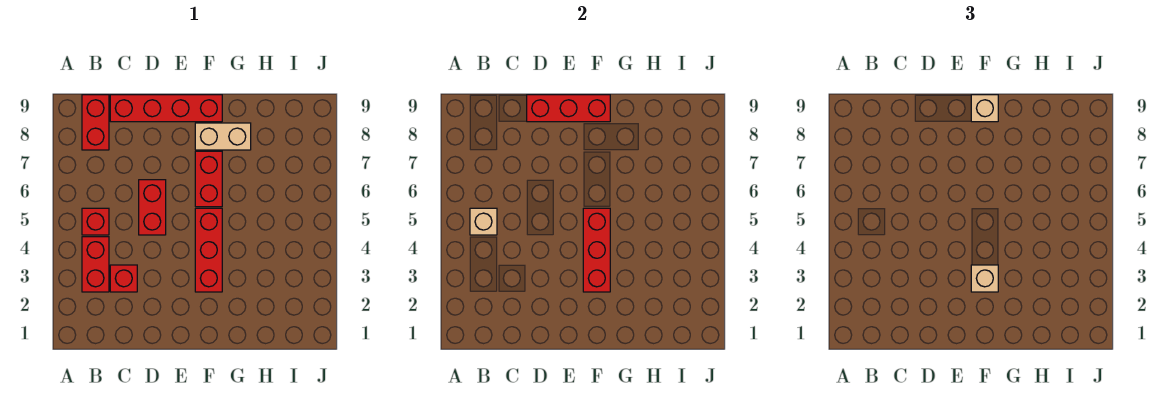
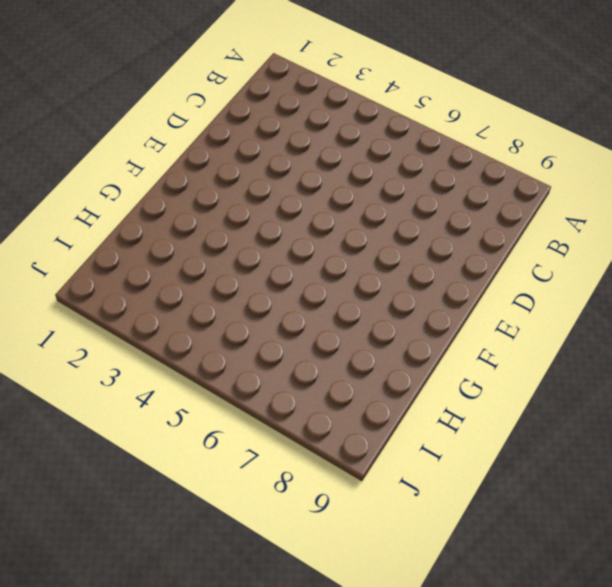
none -> red brick B3:B4 level 1
none -> red brick B5 level 1
none -> red brick B8:B9 level 1

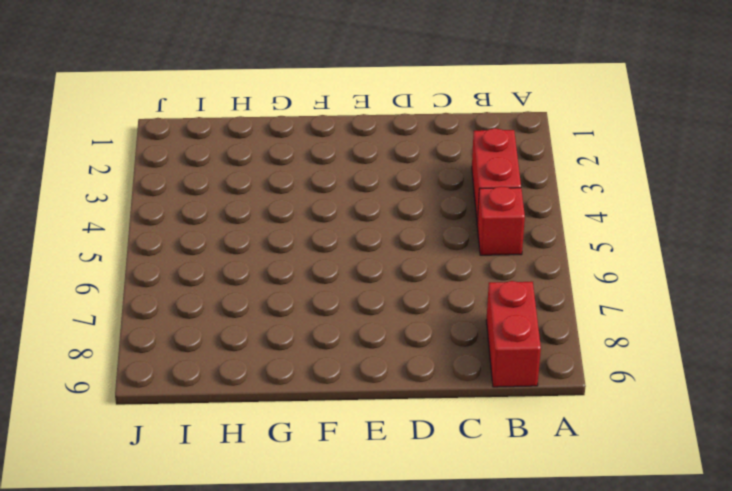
none -> red brick C3 level 1
none -> red brick C9:F9 level 1
none -> red brick D5:D6 level 1

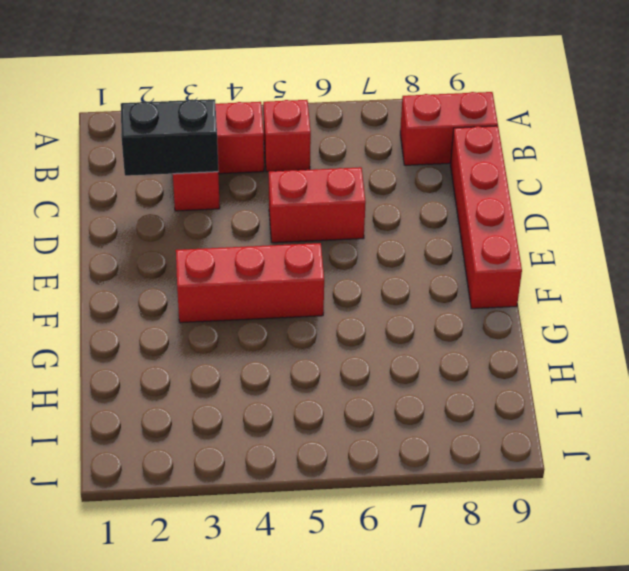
black brick C2:C3 level 2 -> none
none -> red brick F6:F7 level 1
none -> tan brick F8:G8 level 1
none -> tan brick B5 level 2

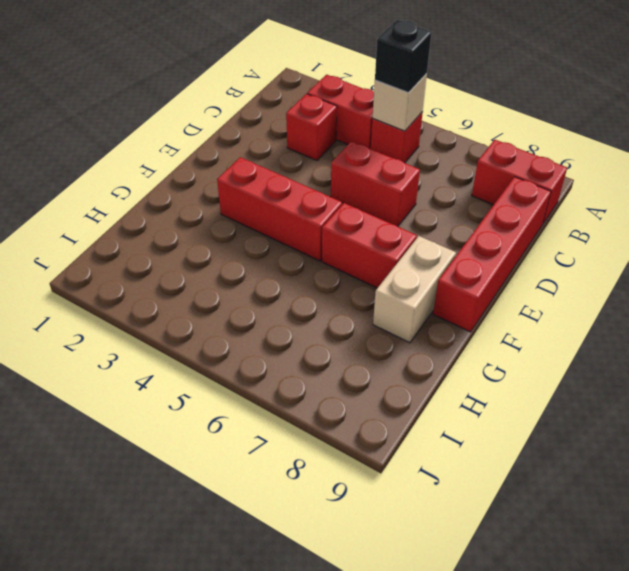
black brick B5 level 3 -> none
none -> red brick D9:F9 level 2
none -> red brick F3:F5 level 2
none -> tan brick F3 level 3

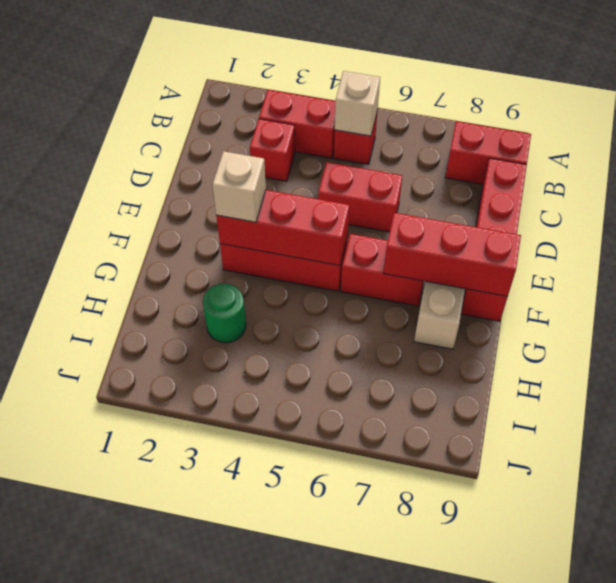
red brick F7:F9 level 2 -> red brick D9:F9 level 2
green round brick H3 level 1 -> none
none -> tan brick F9 level 3

